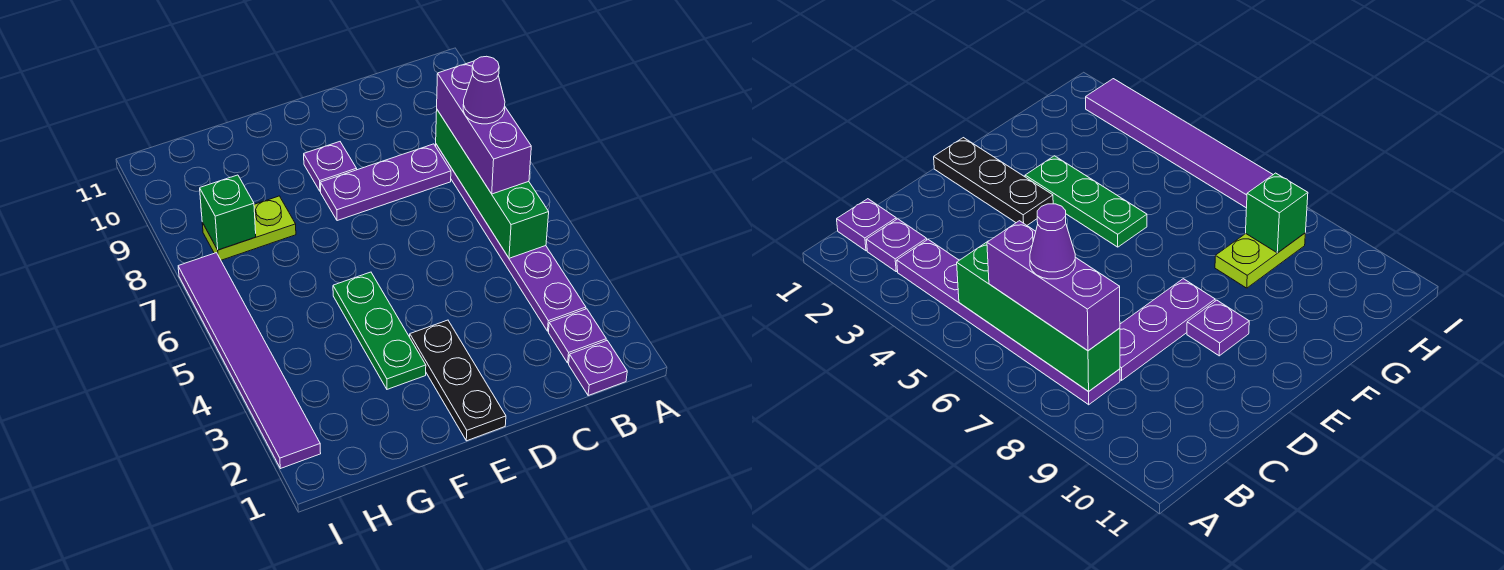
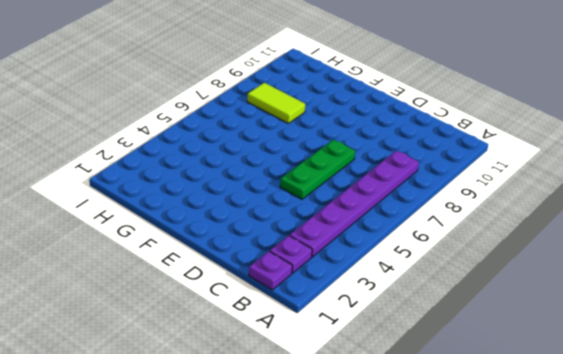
green plate D5:D7 level 1 -> green plate F3:F5 level 1
lime tile G8:H8 level 1 -> lime plate G8:H8 level 1
none -> purple plate C8:E8 level 1
none -> black plate E1:E3 level 1
none -> purple plate E9 level 1

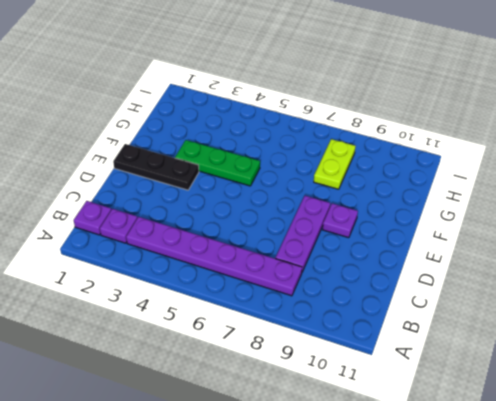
none -> purple tile I2:I7 level 1
none -> green brick B5:B8 level 2
none -> green brick H8 level 2

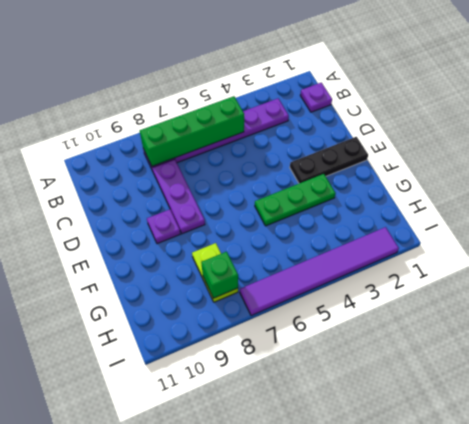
none -> purple plate B2 level 1
none -> purple brick B6:B8 level 3
none -> purple cone B7 level 4

